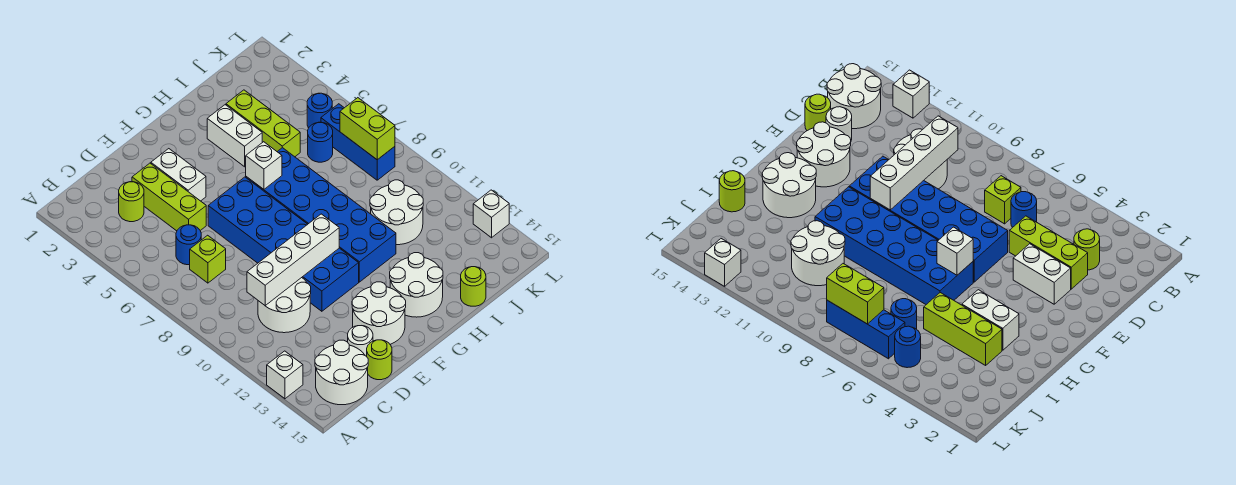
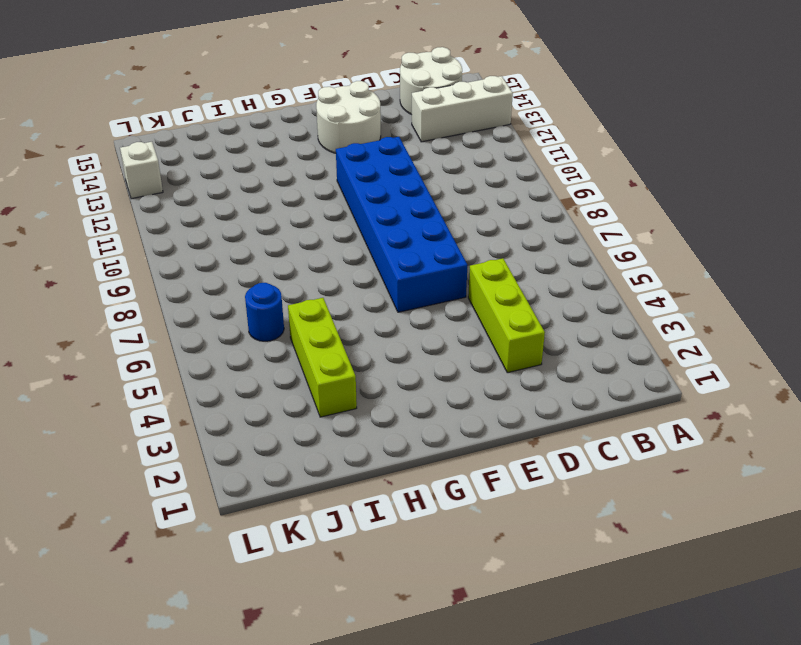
white brick A13:C13 level 1 -> white brick A13 level 1
none -> lime round brick C3 level 1
none -> blue round brick C6 level 1
none -> lime brick C7 level 1

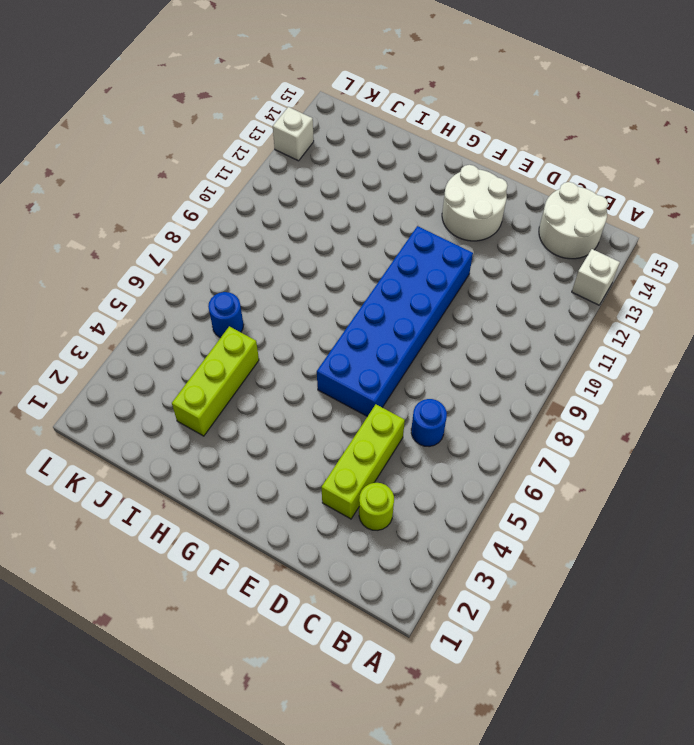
none -> lime brick C7 level 1
none -> white round brick C10:D11 level 1
none -> white round brick D14 level 1

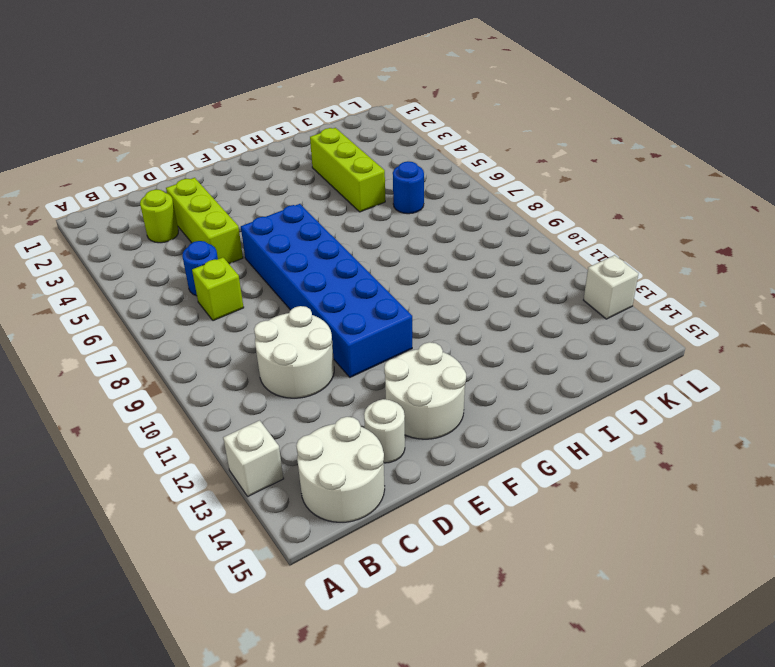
none -> lime round brick D15 level 1
none -> white brick E3:E4 level 1
none -> blue brick G6:H11 level 1

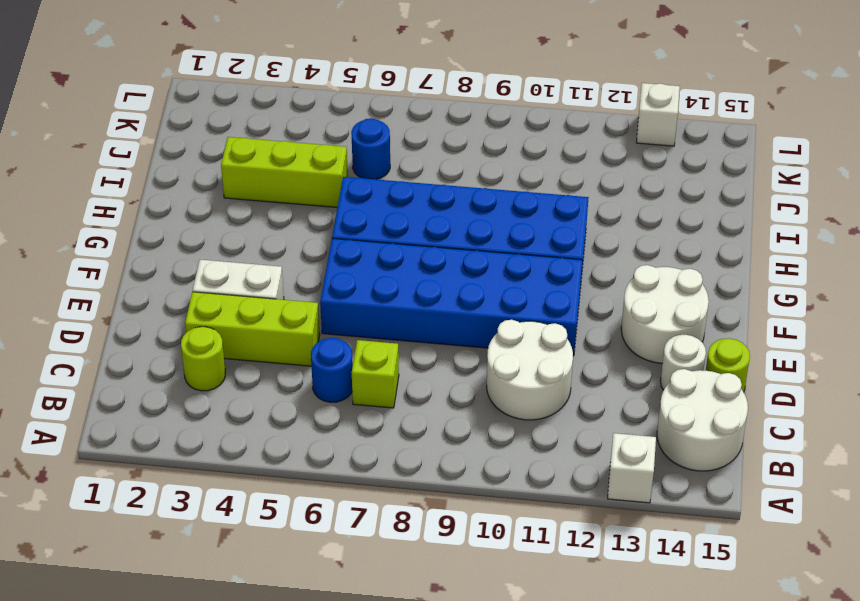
none -> white round brick G13:H14 level 1
none -> white brick H3:H4 level 1
none -> white round brick I10:J11 level 1

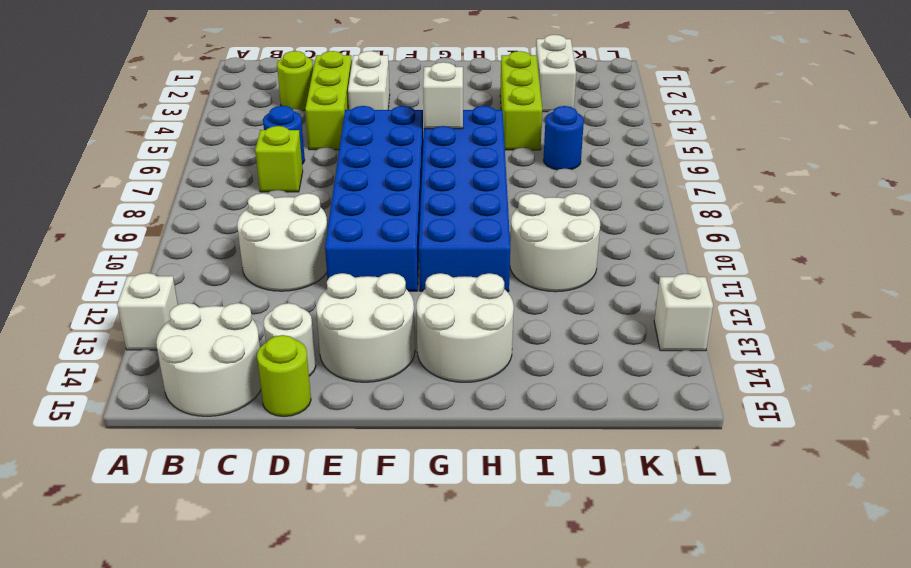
white brick J2:J3 level 1 -> white brick H3:H4 level 1
none -> lime round brick I15 level 1
none -> blue round brick K5 level 1
none -> blue brick K6:K8 level 1

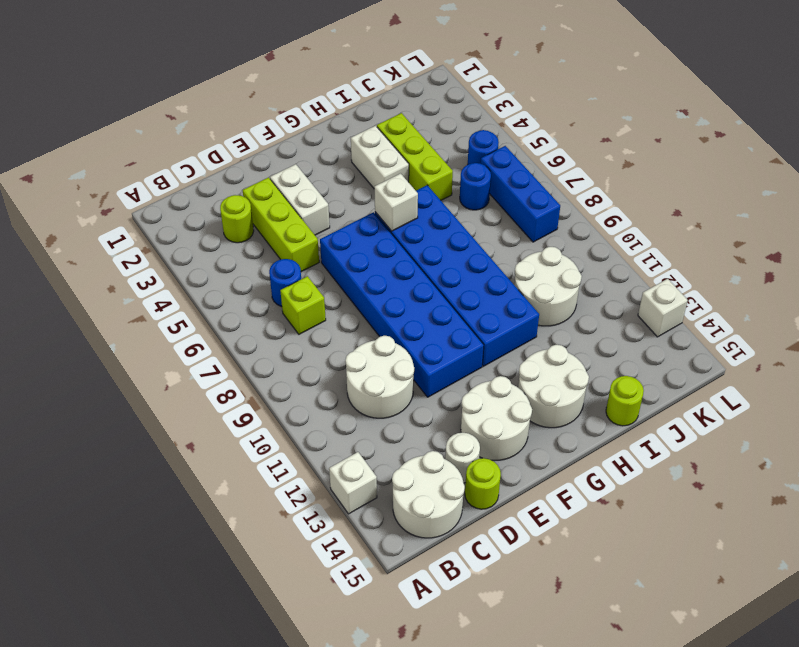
none -> white brick C10:F10 level 2
none -> lime brick K7:K8 level 2

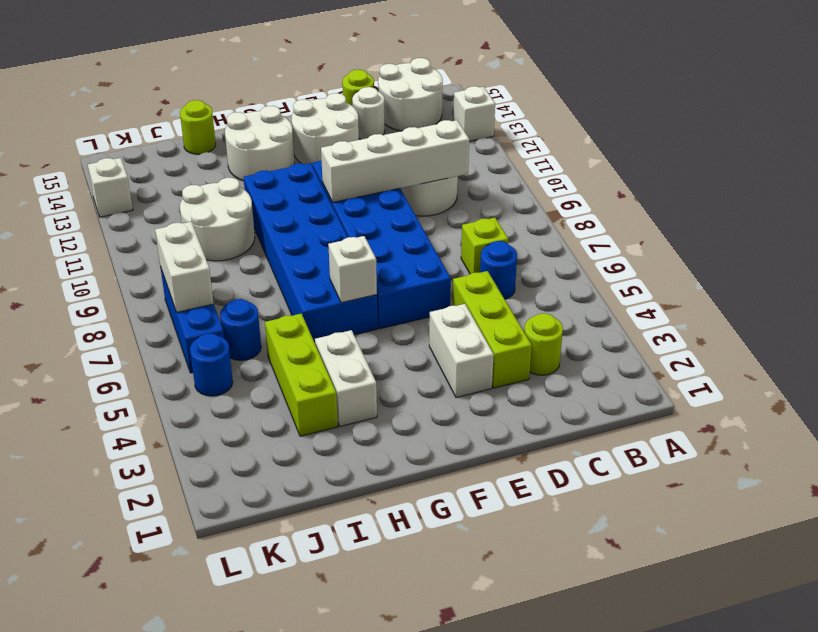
white brick K7:K8 level 2 -> lime brick K7:K8 level 2

